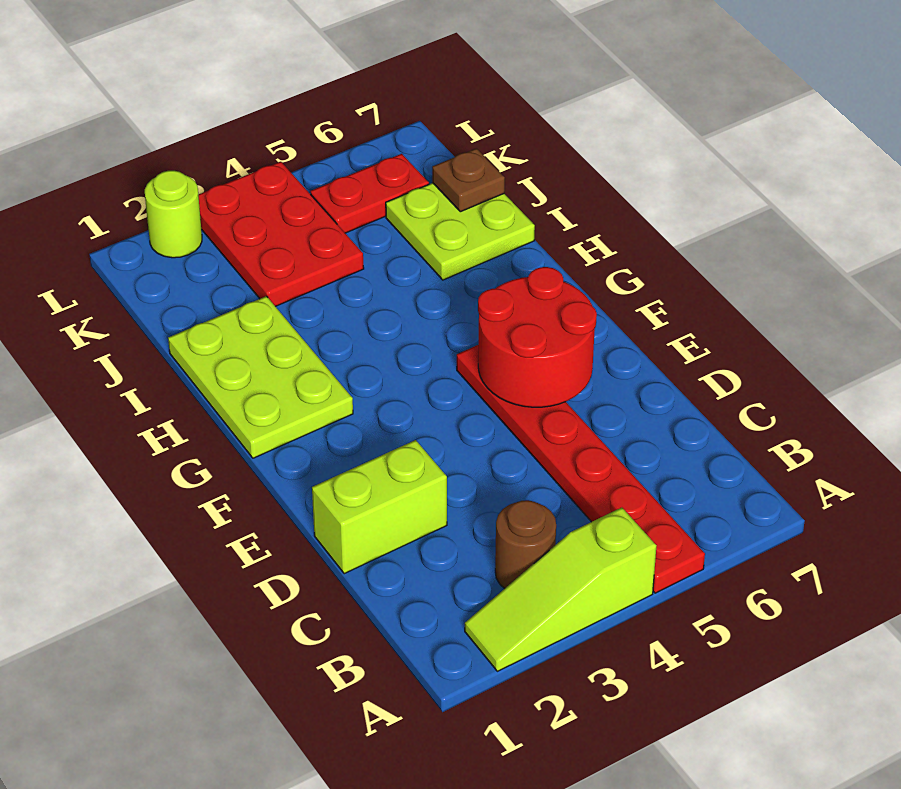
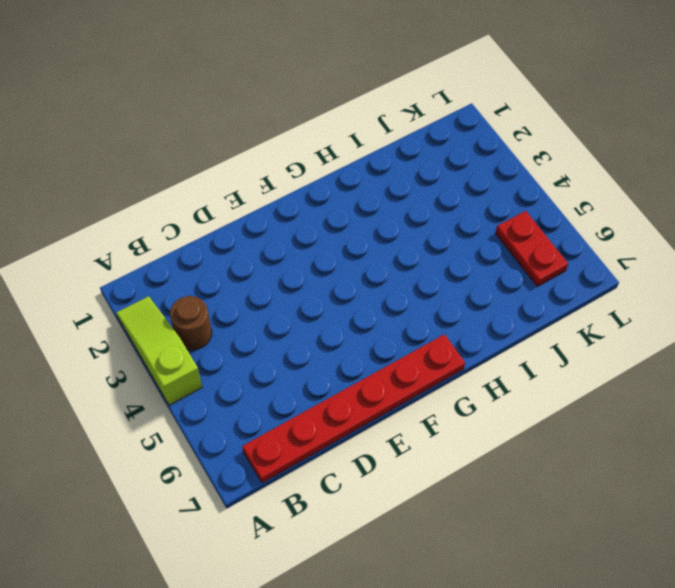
red plate B7:G7 level 1 -> red plate A5:F5 level 1
none -> lime brick D1:D2 level 1
none -> lime plate G1:I2 level 1

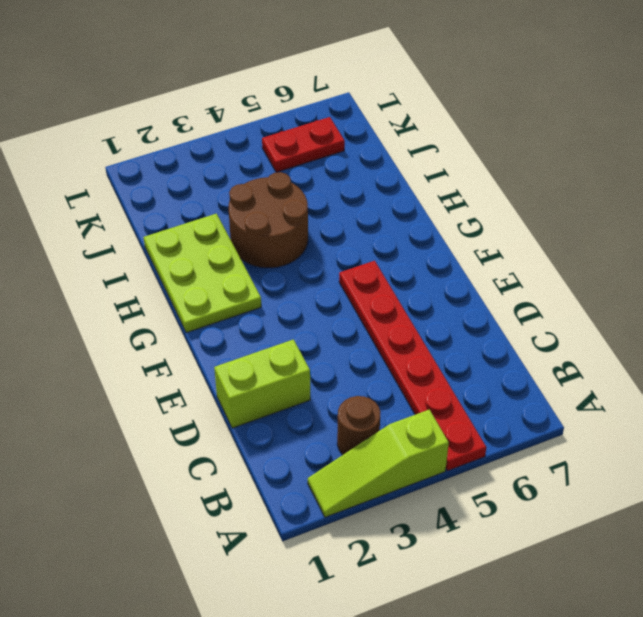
brown round brick H3:I4 level 1 -> none
none -> lime plate I6:J7 level 1
none -> red plate J3:L4 level 1

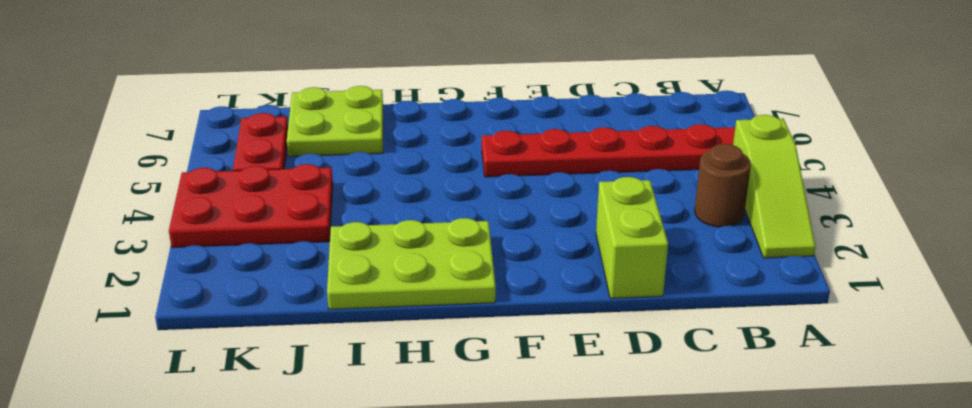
none -> lime round brick L2 level 1
none -> red round brick E5:F6 level 2

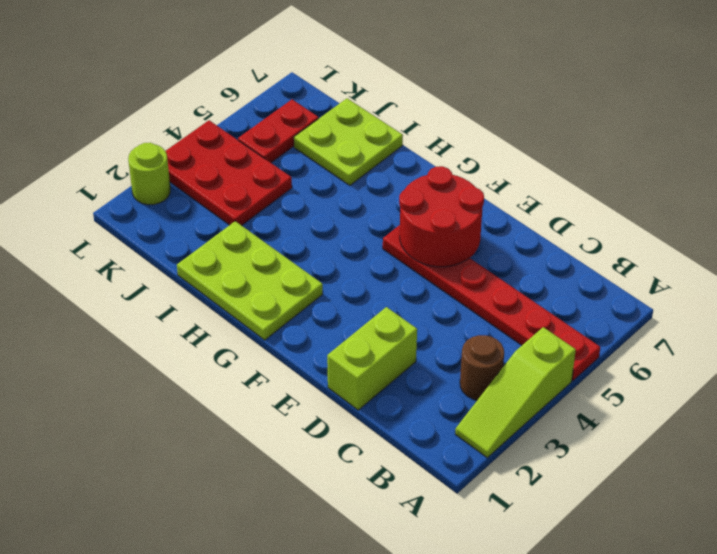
none -> brown plate J7 level 2

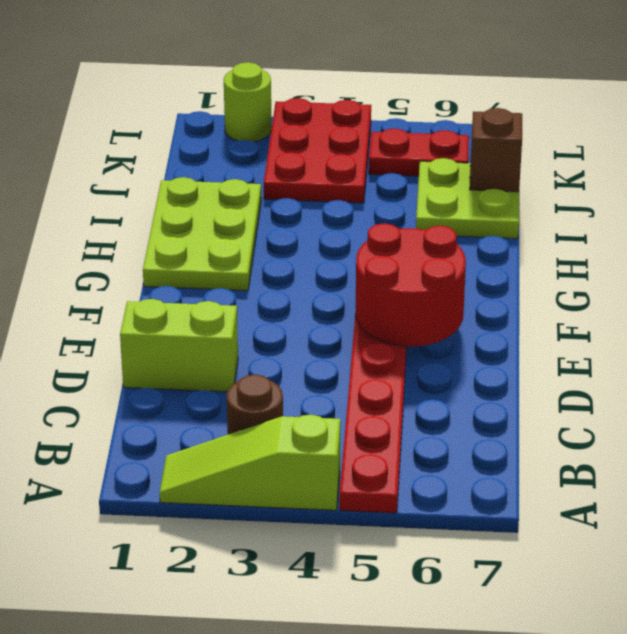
brown brick J7 level 2 -> brown plate J7 level 2

